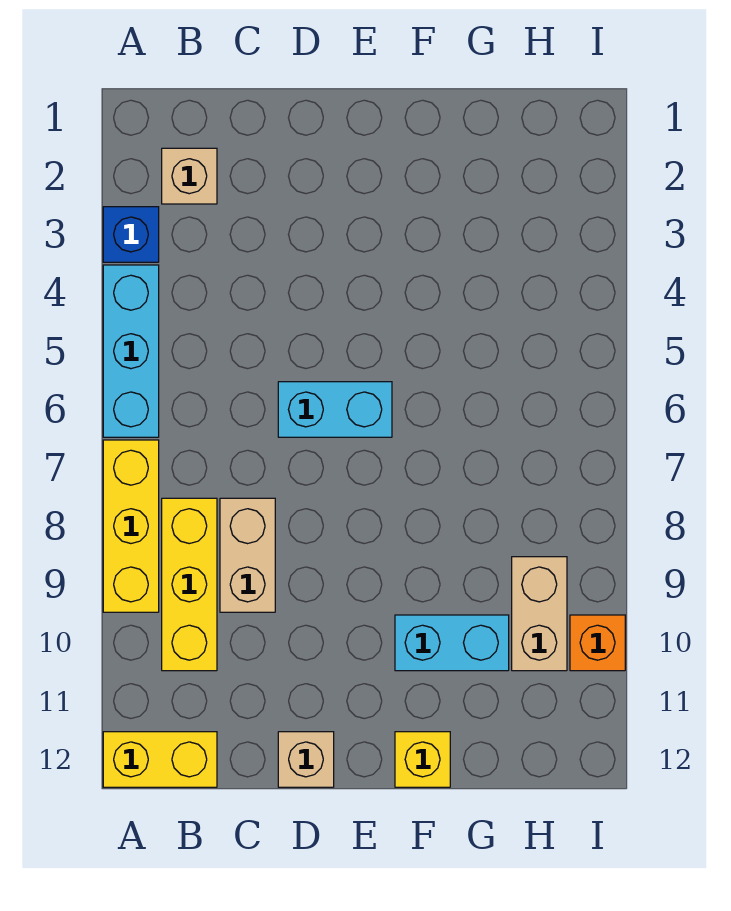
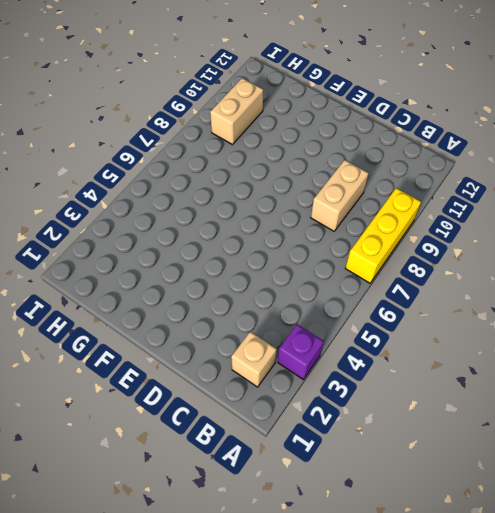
purple brick A3 level 1 -> blue brick A3 level 1
none -> cyan brick A4:A6 level 1
none -> yellow brick A12:B12 level 1
none -> yellow brick B8:B10 level 1

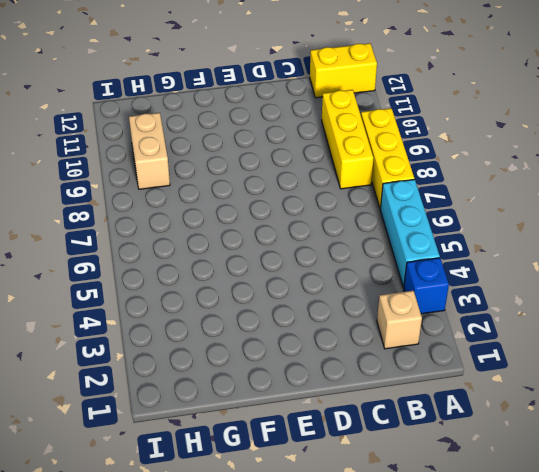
none -> tan brick C8:C9 level 1
none -> cyan brick D6:E6 level 1
none -> tan brick D12 level 1

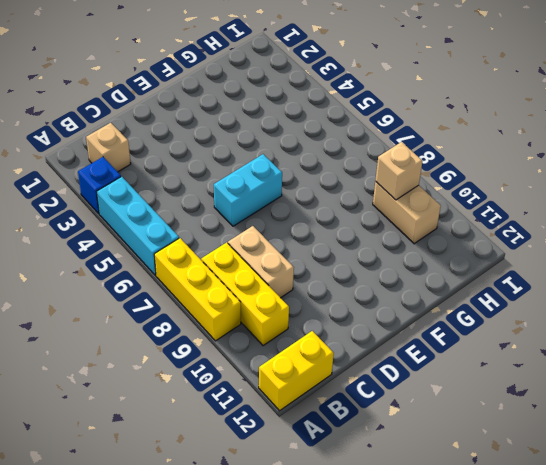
tan brick H9 level 2 -> tan brick D12 level 1
none -> cyan brick F10:G10 level 1
none -> yellow brick F12 level 1
none -> orange brick I10 level 1

